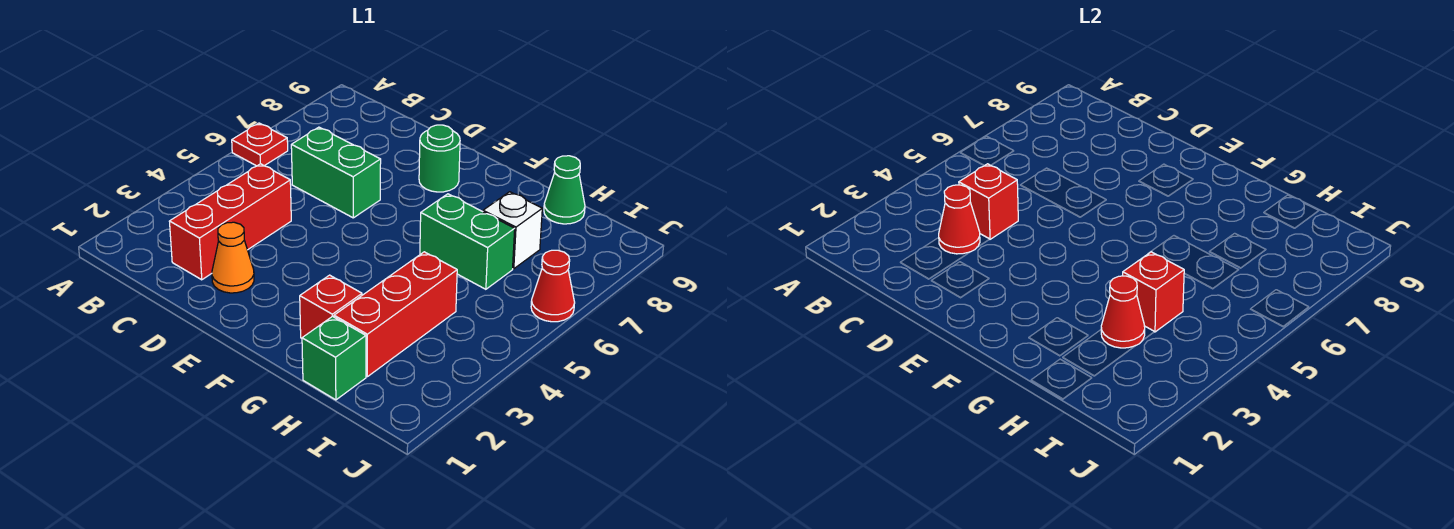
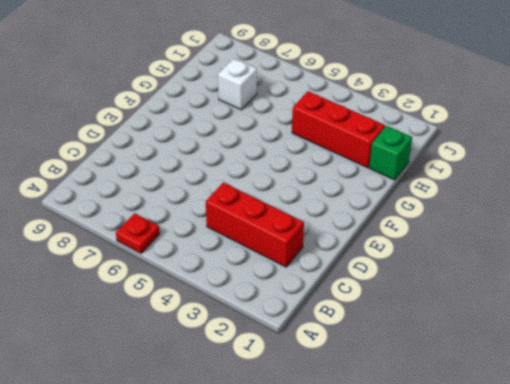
none -> green brick C6:D6 level 1
none -> orange cone D2 level 1
none -> green round brick E8 level 1

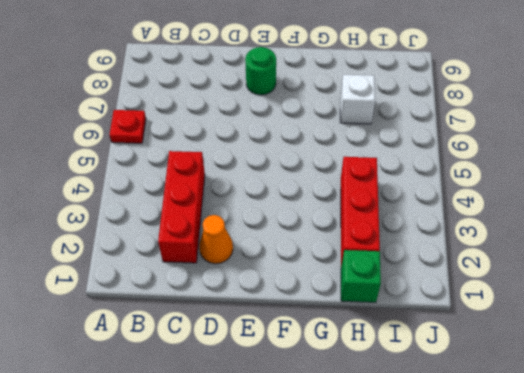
none -> green brick C6:D6 level 1
none -> red brick G2 level 1
none -> green brick G6:H6 level 1

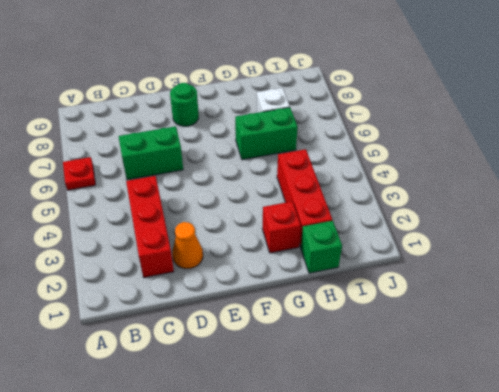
none -> green cone H9 level 1
none -> red cone J6 level 1
none -> red cone C3 level 2

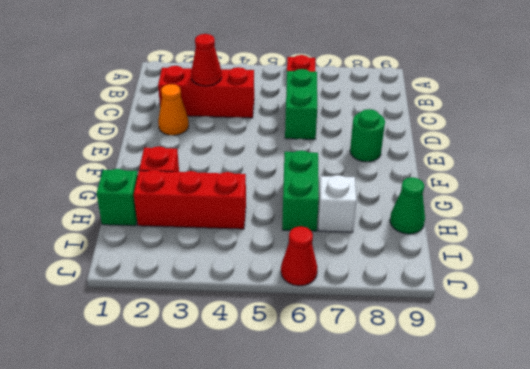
none -> red brick C4 level 2
none -> red cone H3 level 2
none -> red brick H4 level 2

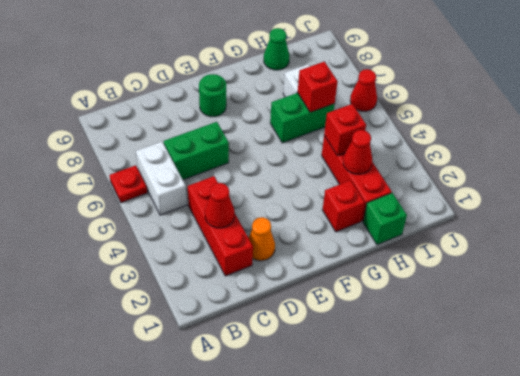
white brick B5:B6 level 1 -> none
red brick H6 level 2 -> red brick C4 level 2

